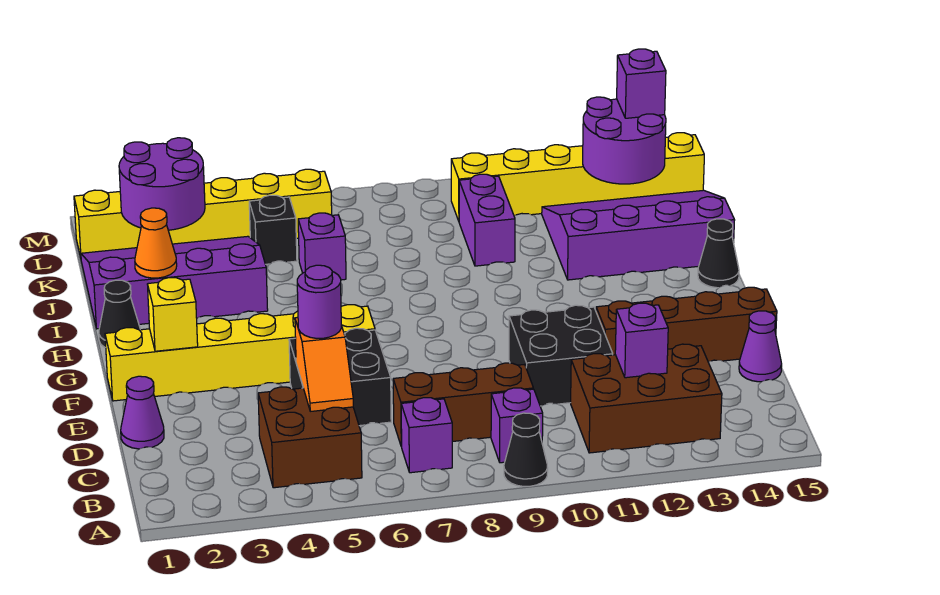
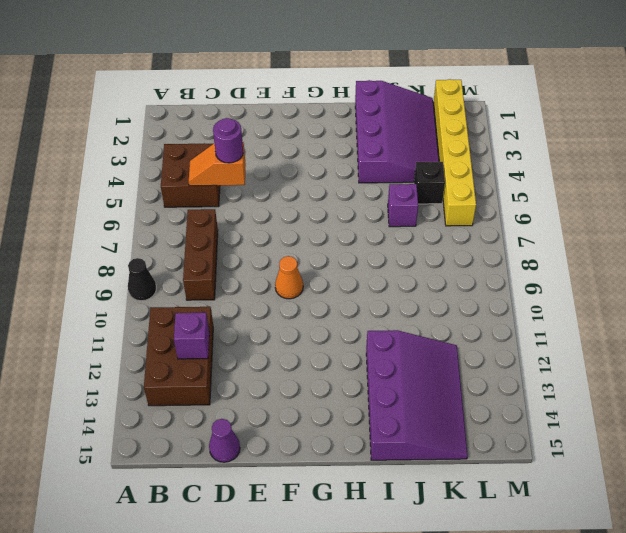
orange cone F9 level 1 -> orange cone I2 level 2
none -> purple brick B7 level 1
none -> purple brick B9 level 1
none -> purple cone D1 level 1

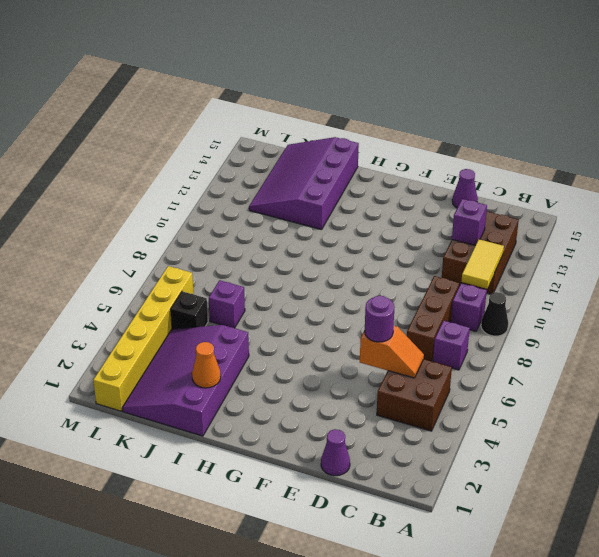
yellow tile B10:B11 level 2 -> none
none -> black brick D5:E6 level 1
none -> black brick D10:E11 level 1
none -> brown brick E12:E15 level 1

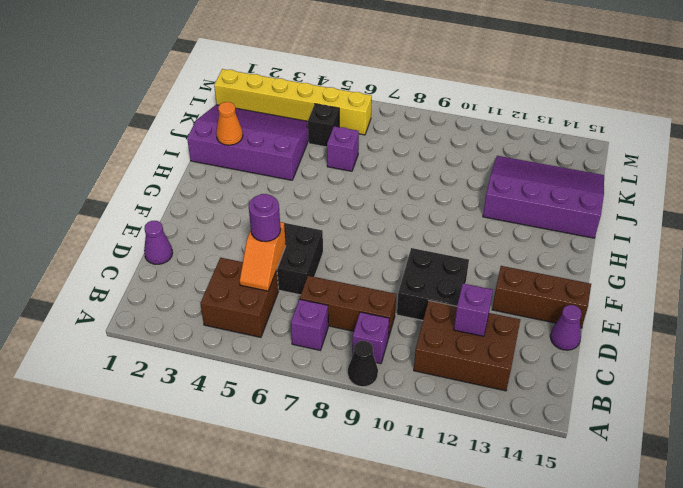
brown brick E13:E15 level 1 -> brown brick E12:E15 level 1
none -> yellow brick F1:F6 level 1
none -> black cone H1 level 1
none -> black cone H15 level 1

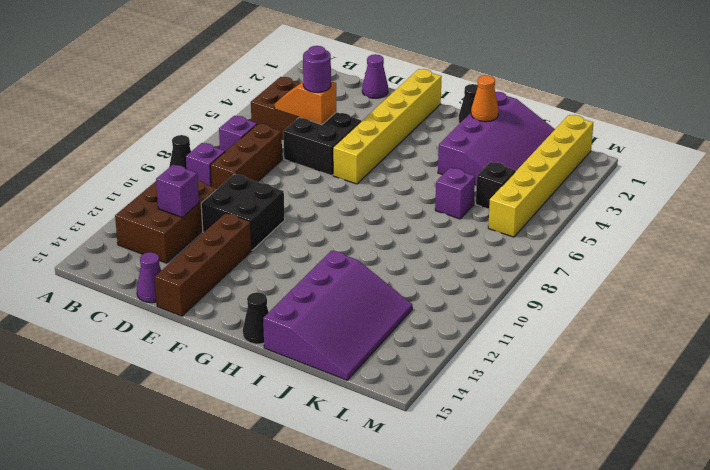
none -> purple brick J10:K10 level 1
none -> yellow brick L10:L15 level 1
none -> yellow brick F2 level 2

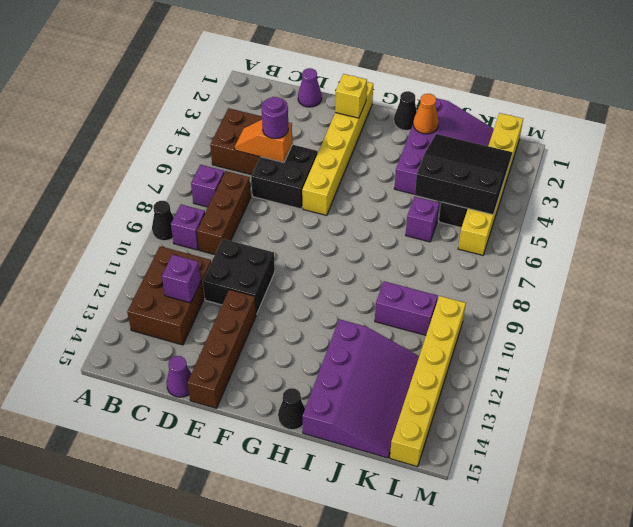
black slope J3:L5 level 2 top 5 -> purple round brick K2:L3 level 2
none -> purple round brick K13:L14 level 2
none -> purple brick L14 level 3

